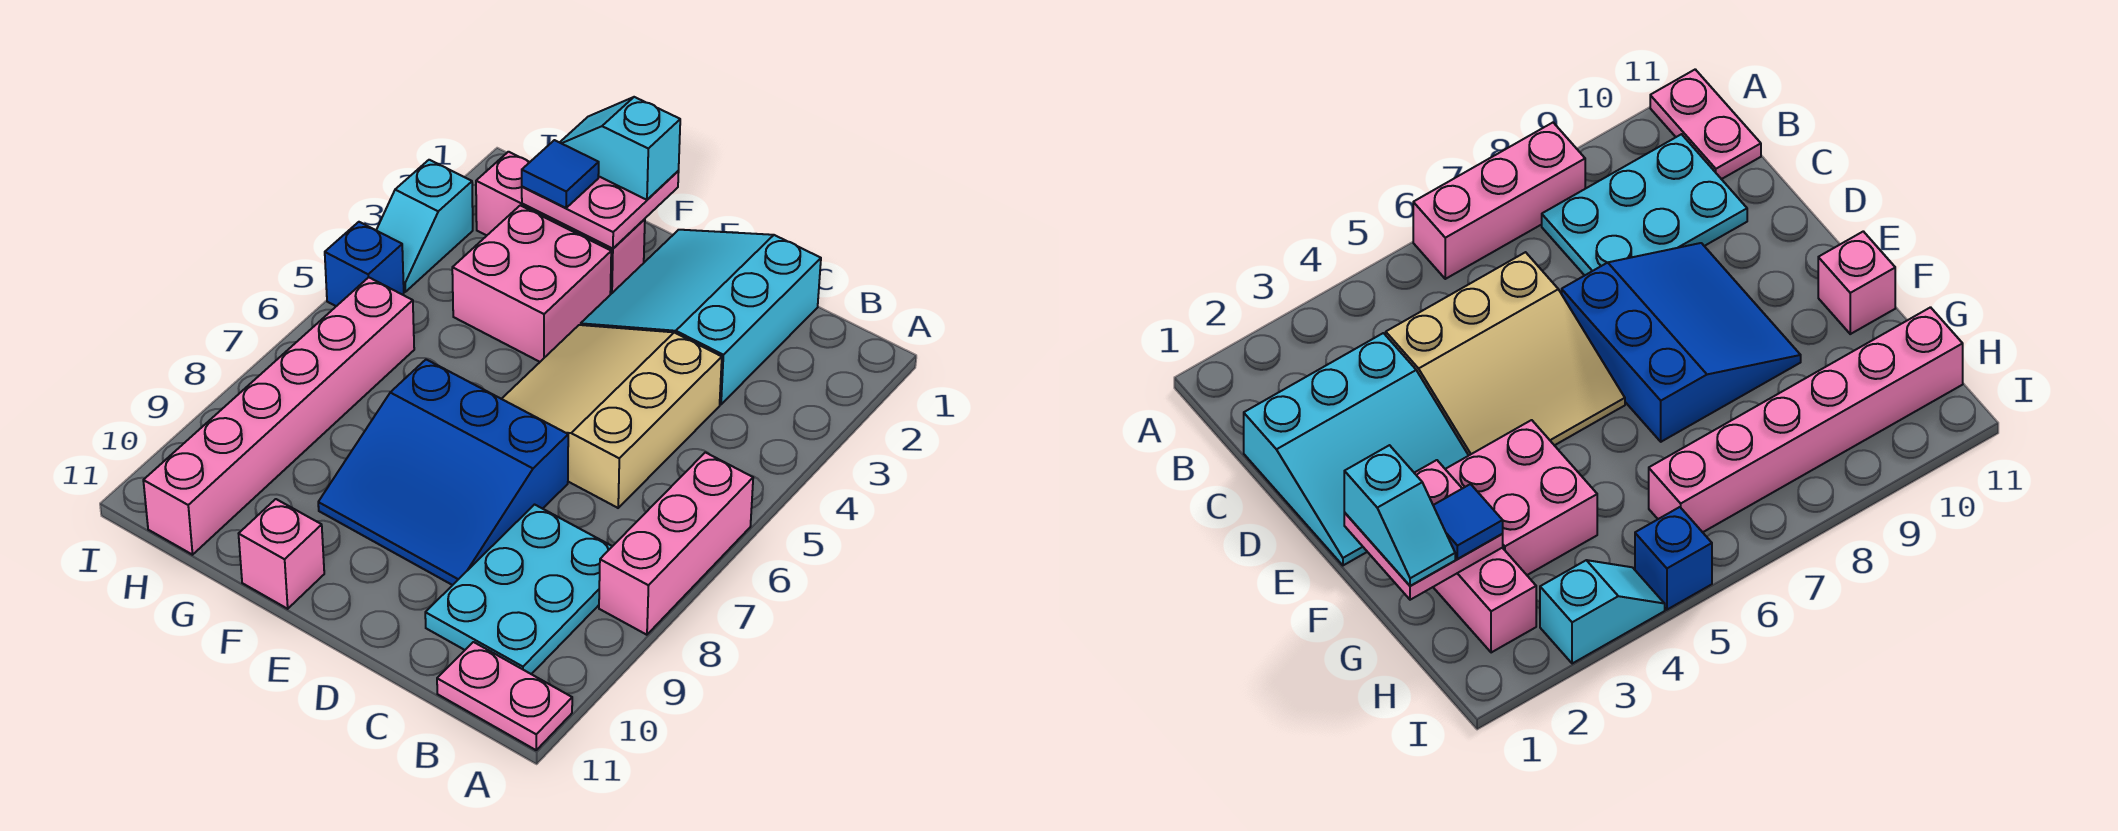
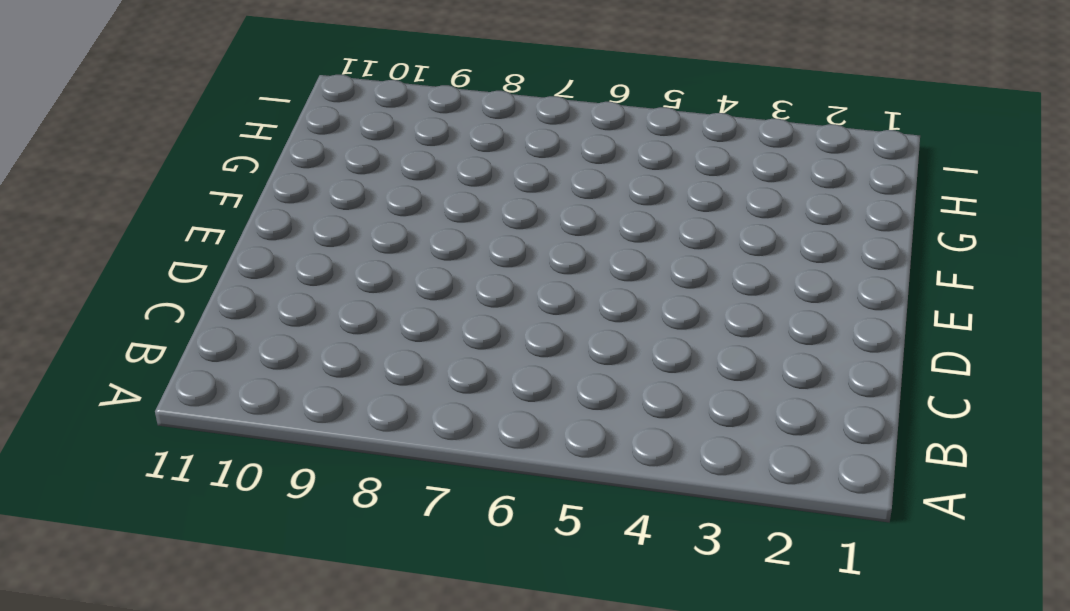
none -> pink brick A6:A8 level 1
none -> pink plate A11:B11 level 1
none -> cyan plate B8:C10 level 1

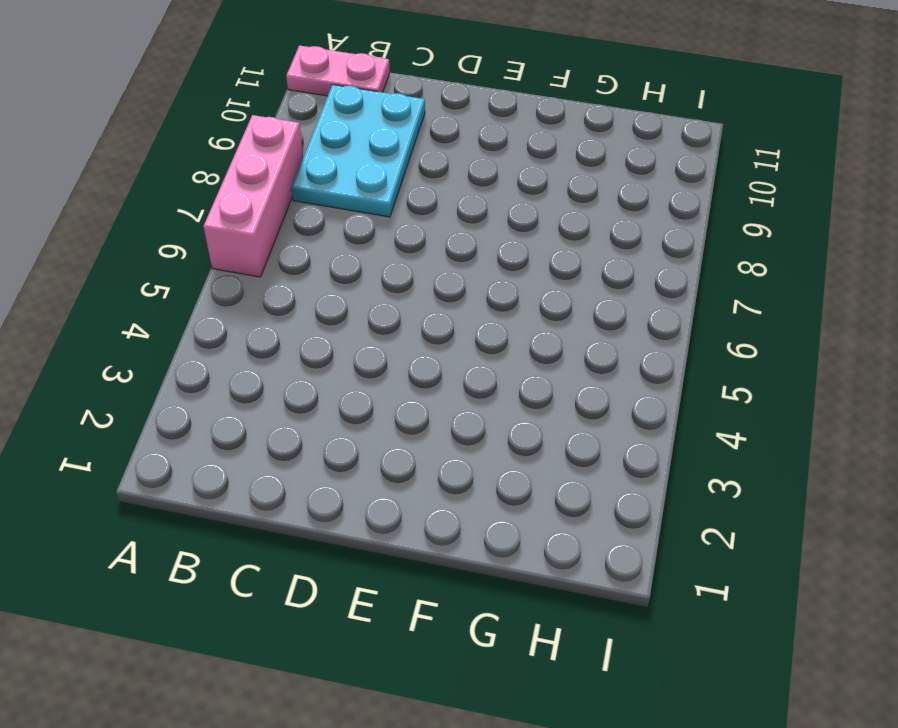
none -> cyan slope C1:E3 level 1 top C
none -> tan slope C4:E6 level 1 top C
none -> blue slope D7:F9 level 1 top 7

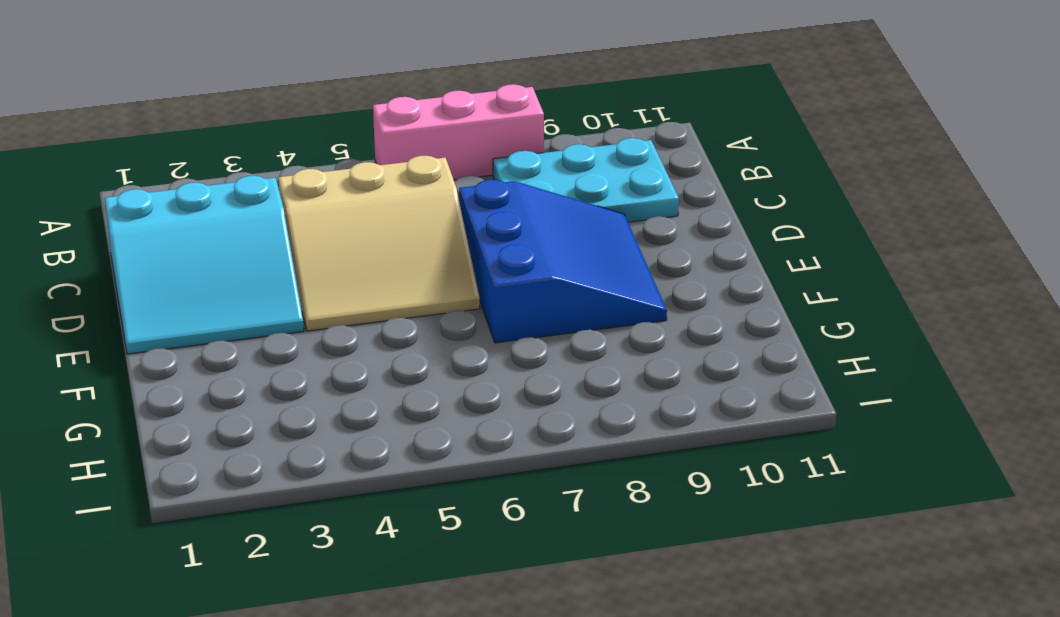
none -> pink plate A11:B11 level 1
none -> pink brick F2:H2 level 1
none -> pink brick F3:G4 level 1

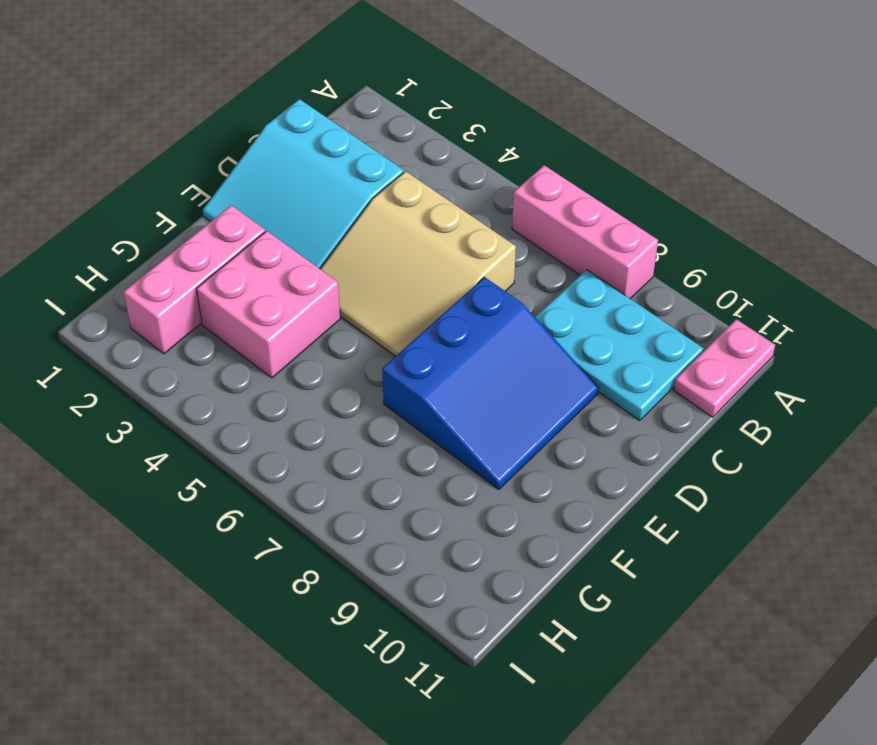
none -> pink brick F11 level 1
none -> pink brick H6:H11 level 1
none -> cyan slope I3:I4 level 1 top 3

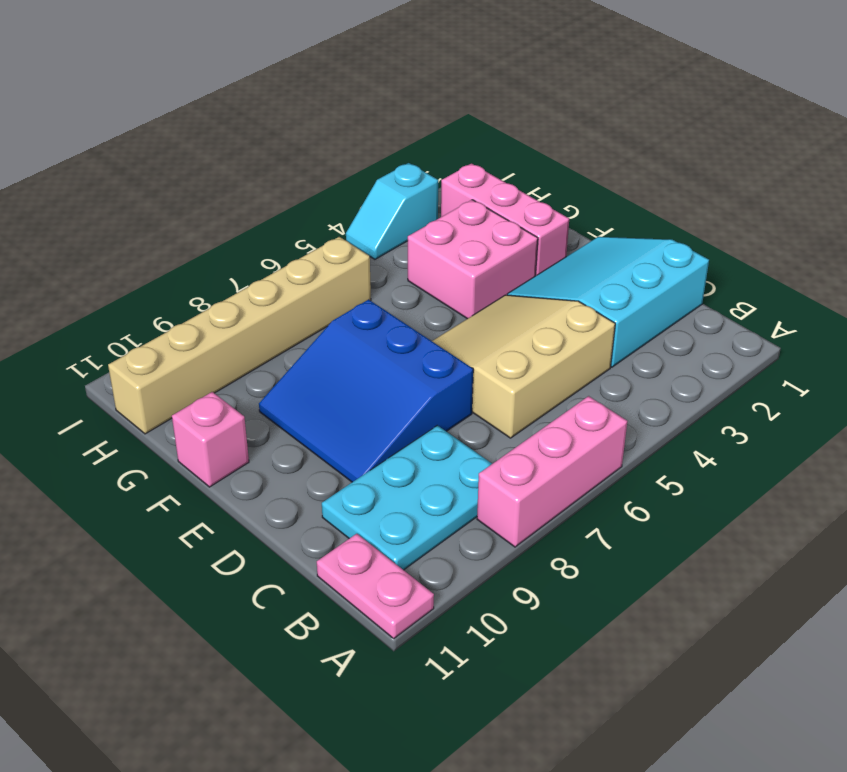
tan brick H6:H11 level 1 -> pink brick H6:H11 level 1
none -> blue brick I5 level 1
none -> pink plate F1:G2 level 2
none -> cyan slope F1:G1 level 3 top F

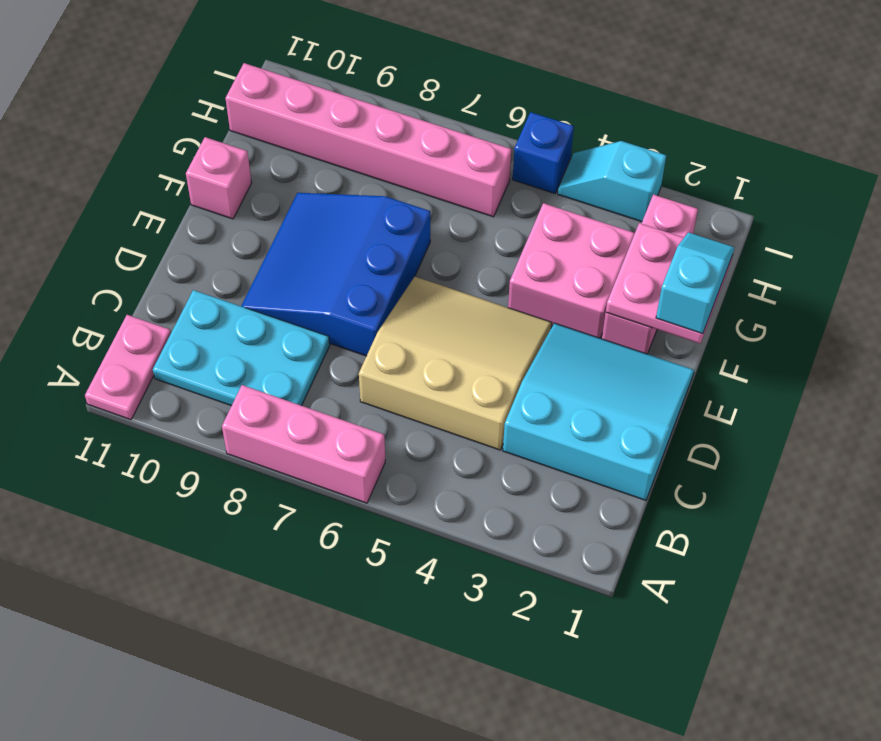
none -> blue tile G2 level 3

